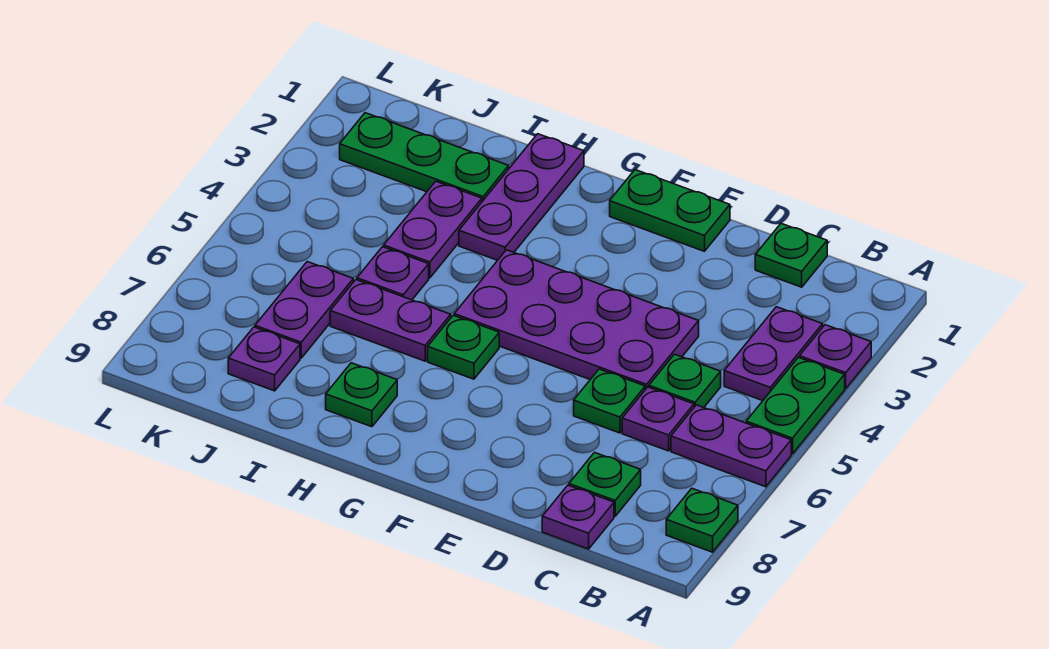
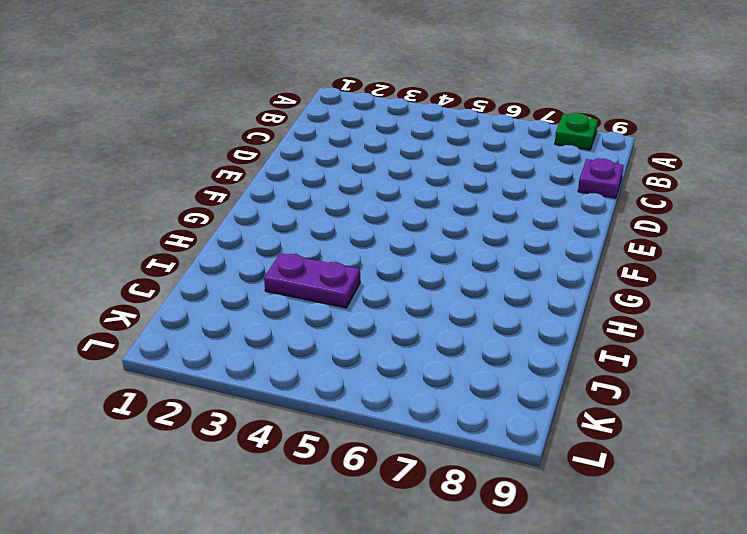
none -> purple plate A3 level 1
none -> green plate A4:A5 level 1
none -> purple plate A6:B6 level 1

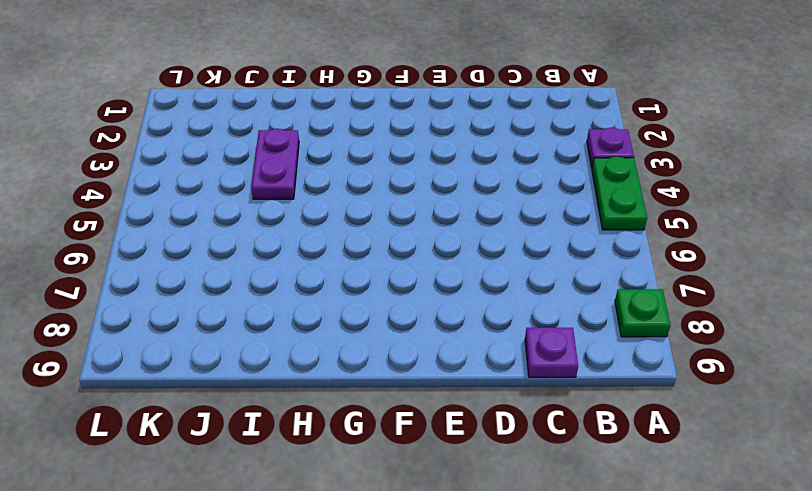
none -> purple plate A6:B6 level 1
none -> purple plate B3:B4 level 1
none -> green plate C1 level 1

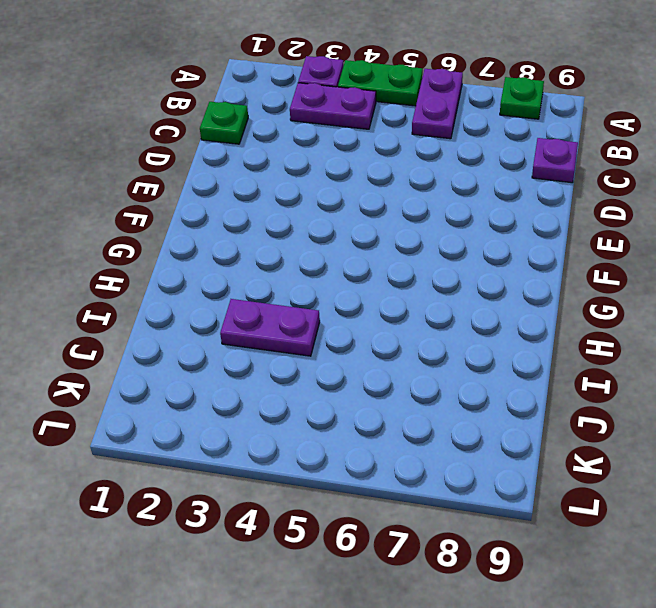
none -> green plate C5 level 1
none -> purple plate C6 level 1
none -> green plate C8 level 1

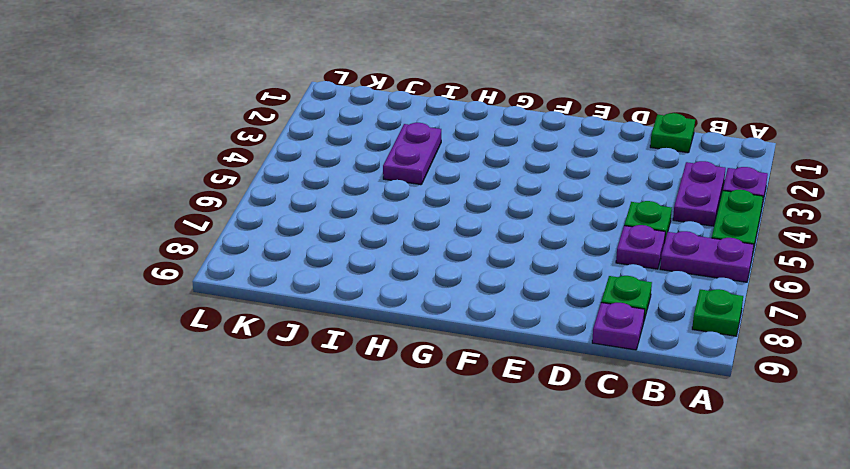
none -> purple plate D4:G5 level 1
none -> green plate D6 level 1
none -> green plate E1:F1 level 1

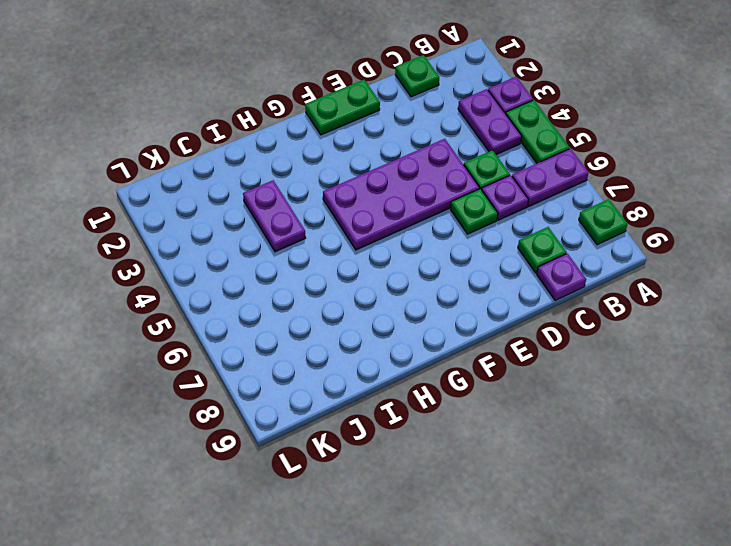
none -> green plate G6 level 1
none -> purple plate H1:H3 level 1
none -> purple plate H6:I6 level 1

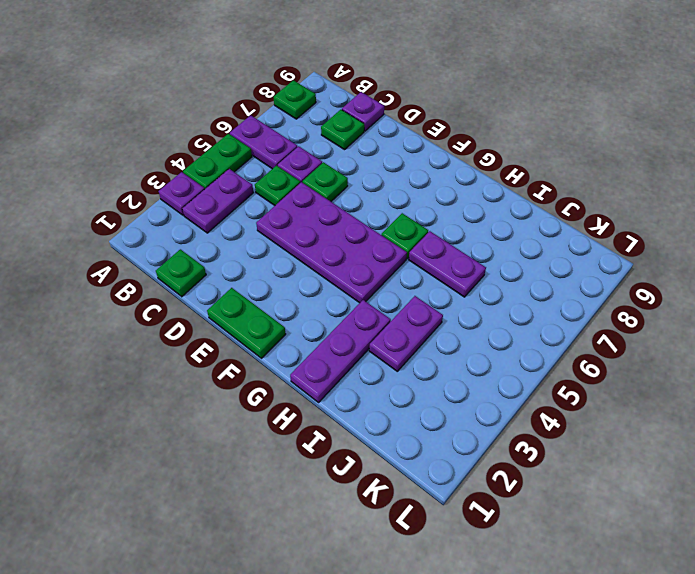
none -> green plate H8 level 1
none -> green plate I2:K2 level 1
none -> purple plate I5 level 1

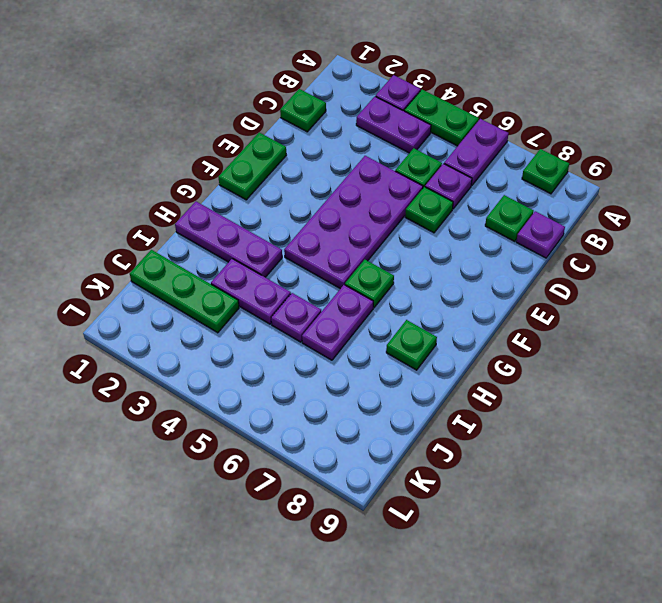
green plate J1:J3 level 1 -> green plate I2:K2 level 1
none -> purple plate J6:J7 level 1
none -> purple plate J8 level 1

